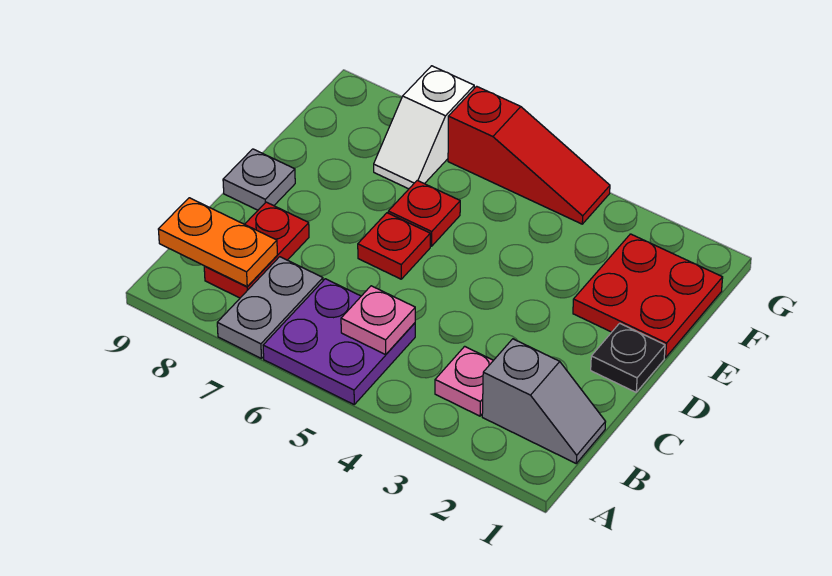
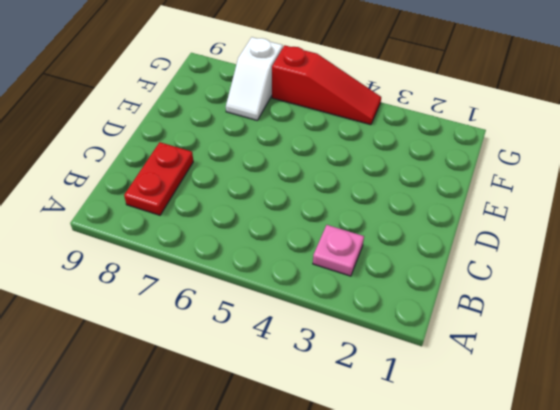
none -> purple plate A5:B6 level 1
none -> grey plate A7:B7 level 1
none -> grey slope B1:B2 level 1 top 2

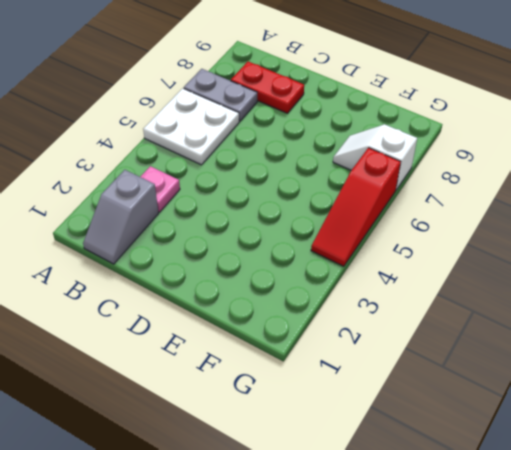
white plate A5:B6 level 1 -> purple plate A5:B6 level 1
none -> black plate D1 level 1
none -> red plate D6 level 1
none -> grey plate D9 level 1

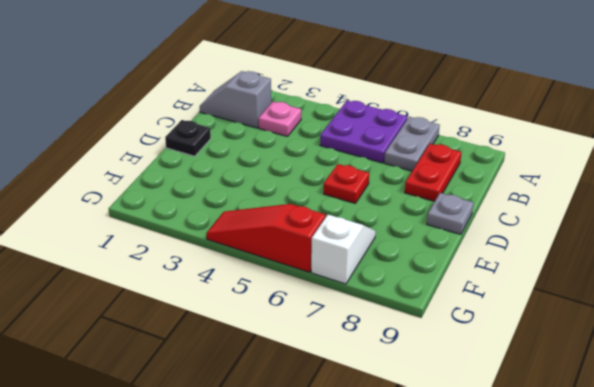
none -> red plate E1:F2 level 1
none -> red plate E6 level 1
none -> pink plate B5 level 2

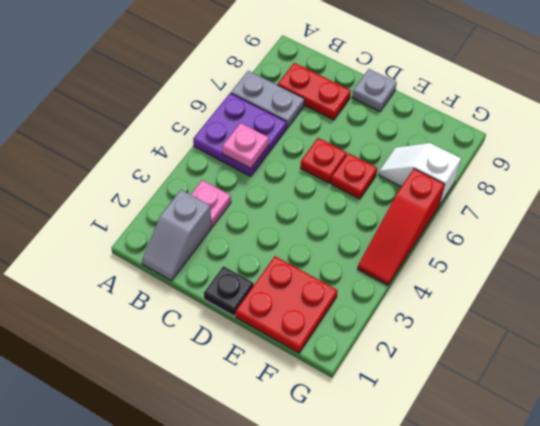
none -> orange plate B8:B9 level 2

